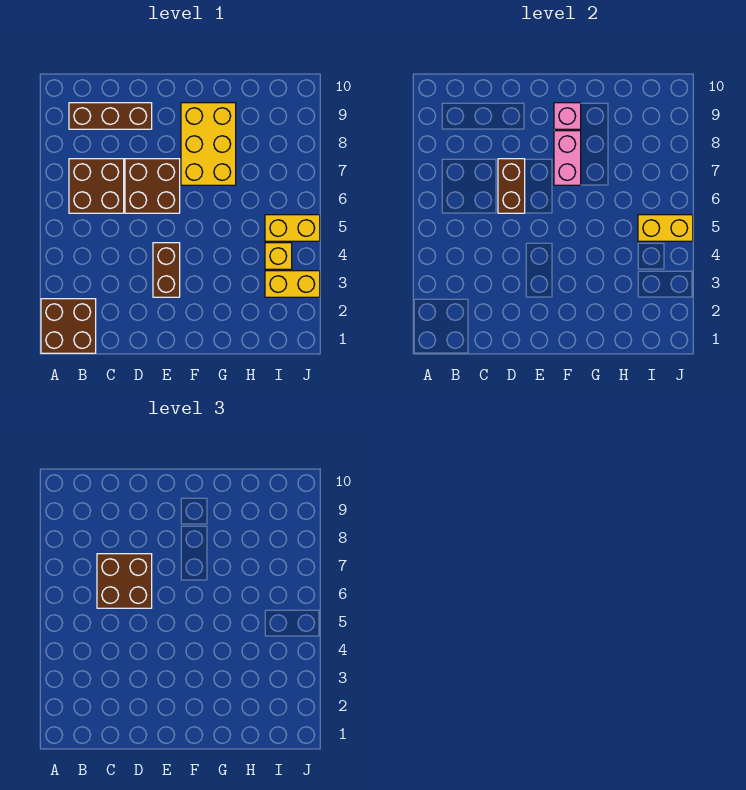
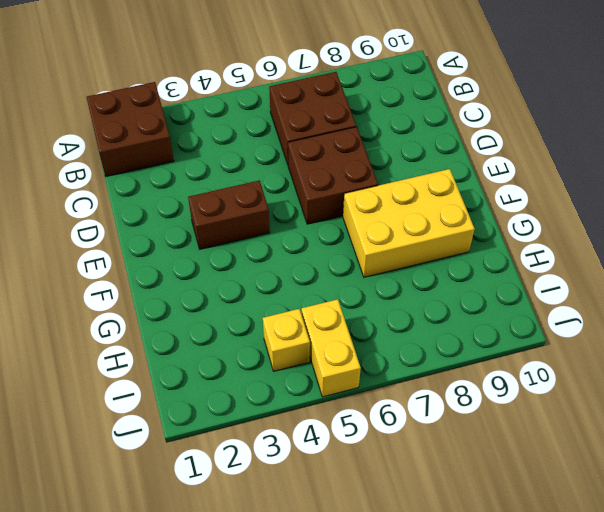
none -> brown brick B9:D9 level 1
none -> yellow brick I3:J3 level 1
none -> brown brick D6:D7 level 2

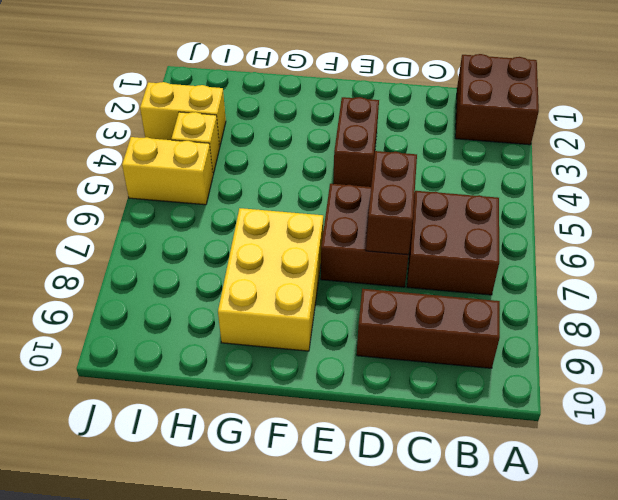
none -> pink brick F7:F8 level 2
none -> pink brick F9 level 2
none -> yellow brick I5:J5 level 2

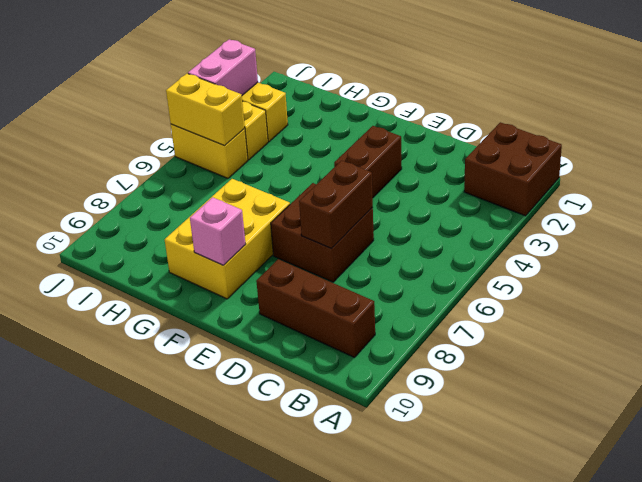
pink brick J3:J4 level 2 -> pink brick F7:F8 level 2
none -> brown brick B6:C7 level 1
none -> brown brick C6:D7 level 3

